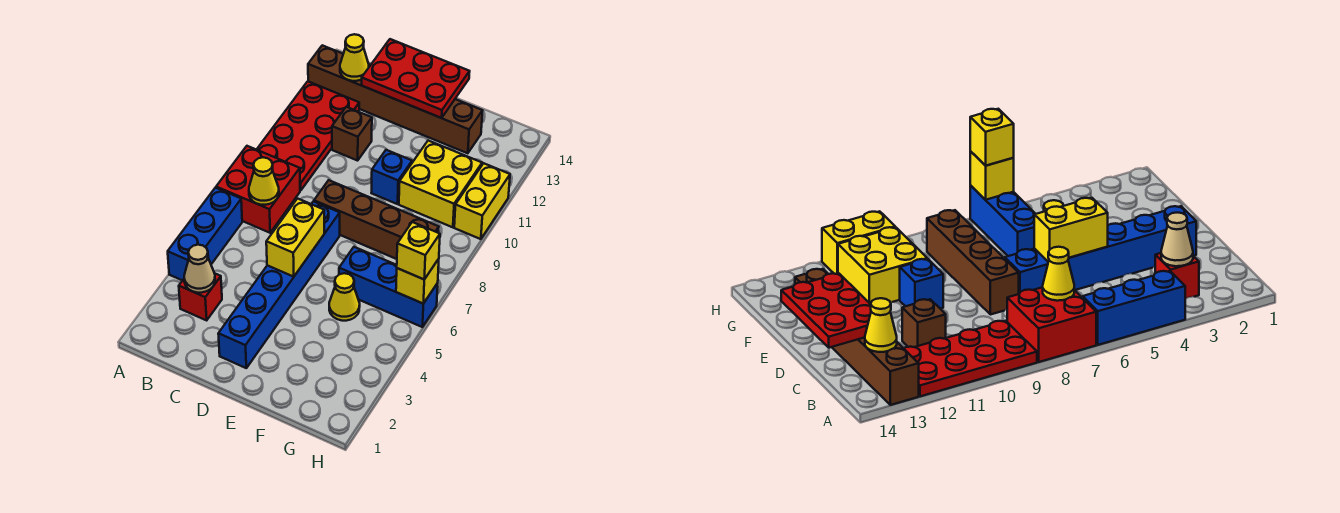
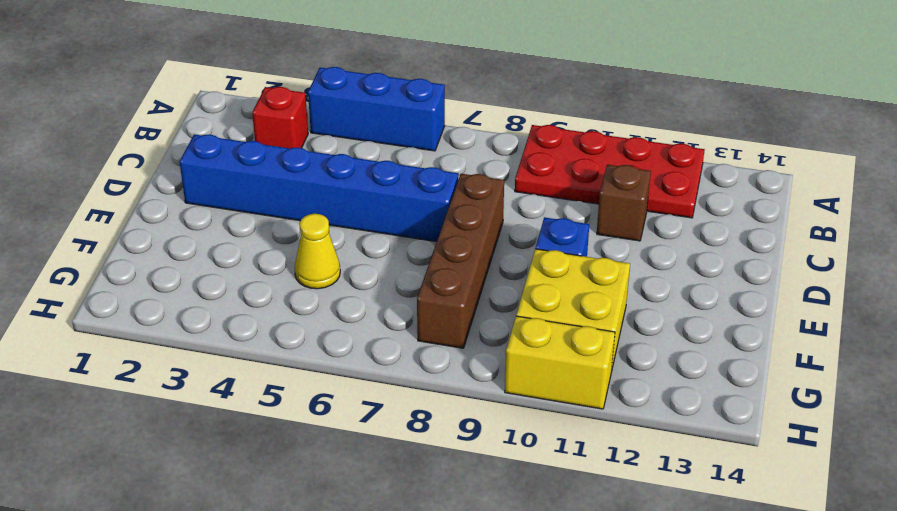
none -> red brick A7:B8 level 1
none -> brown brick A13:F13 level 1
none -> blue brick F6:H6 level 1

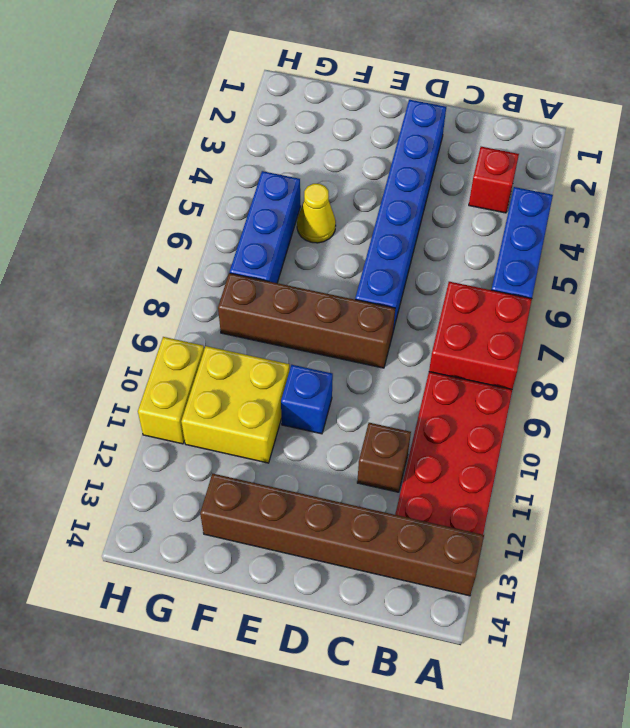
blue brick G5:G7 level 1 -> blue brick F6:H6 level 1
none -> tan cone B3 level 2
none -> yellow cone B7 level 2
none -> yellow cone B13 level 2

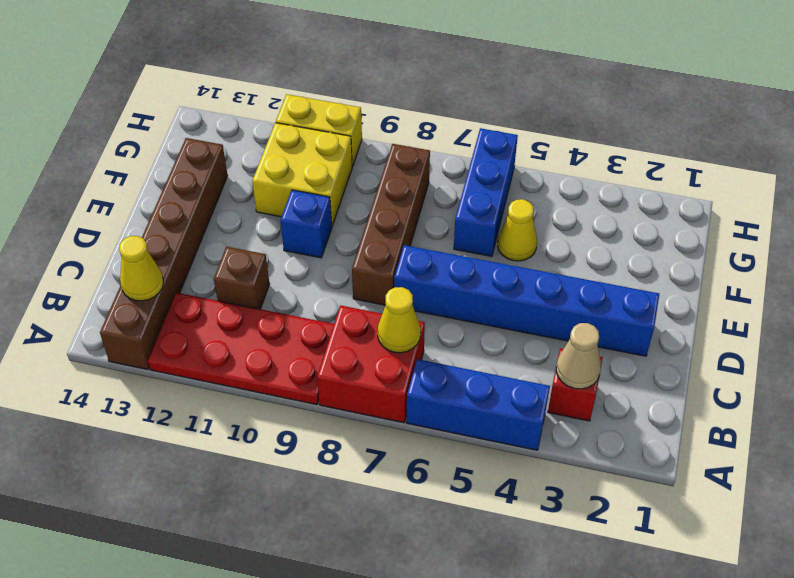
none -> red plate C13:E14 level 2
none -> yellow brick D5:D6 level 2
none -> yellow brick H6 level 2

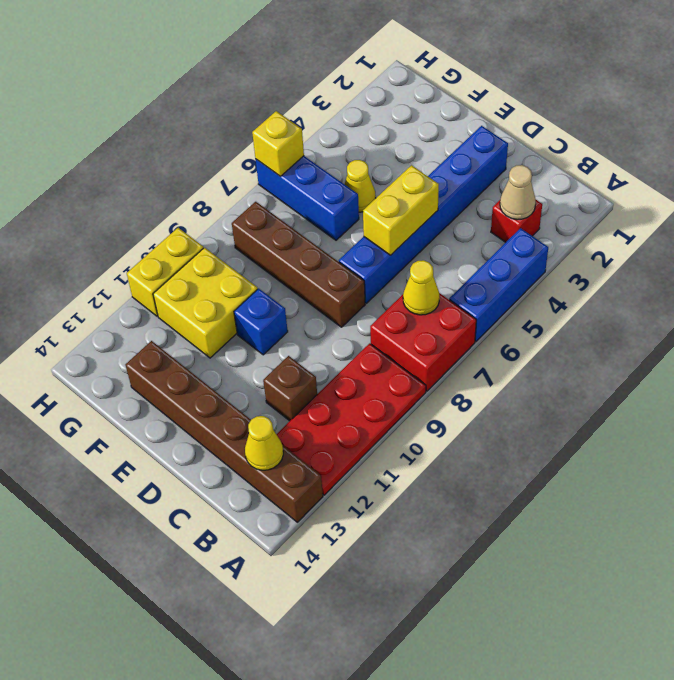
none -> red plate C13:E14 level 2
none -> yellow brick H6 level 3

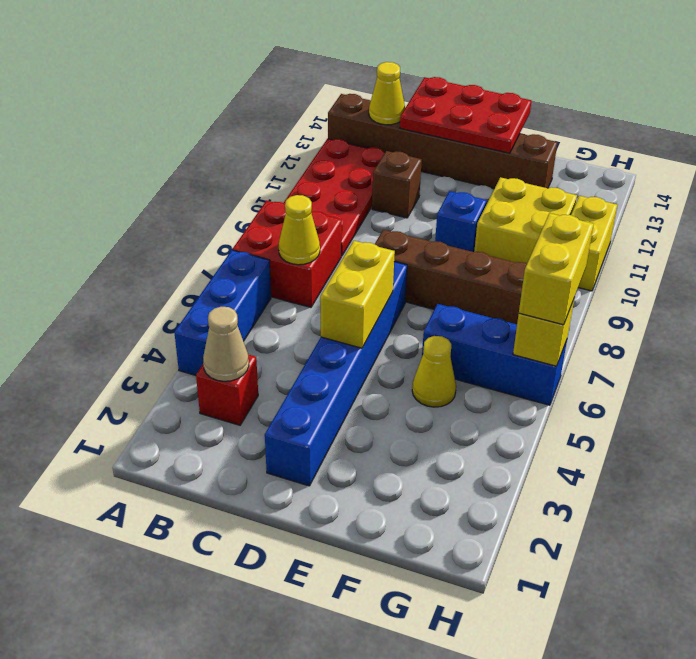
yellow brick H6:H7 level 3 -> yellow brick H6 level 3

